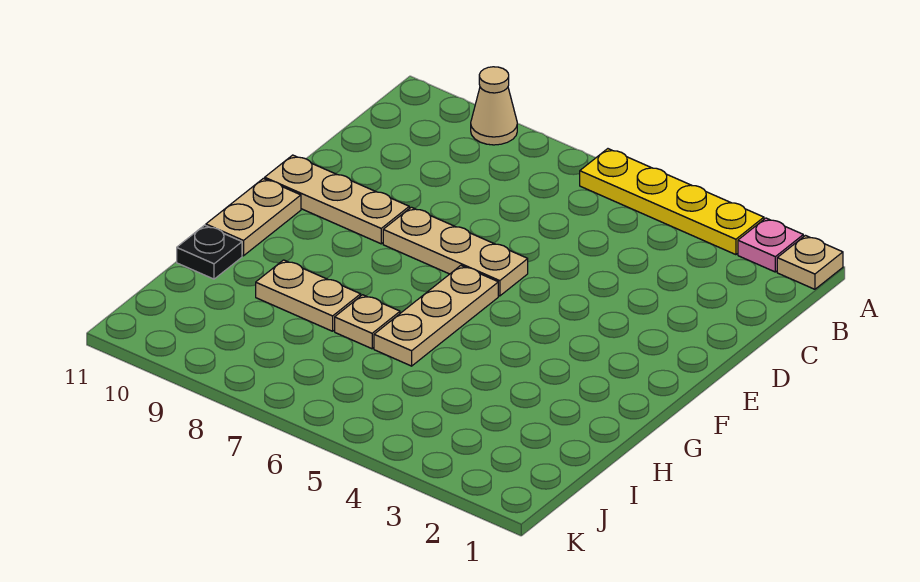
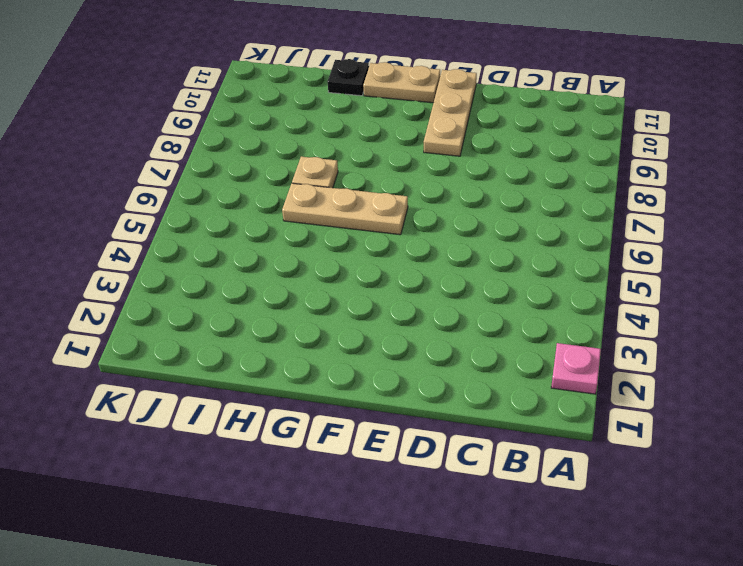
none -> tan plate A1 level 1
none -> yellow plate A3:A6 level 1

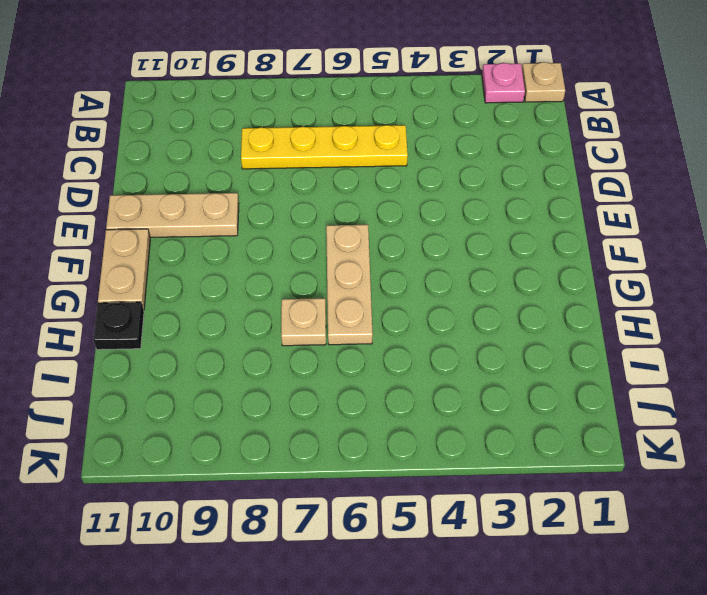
yellow plate C5:C8 level 1 -> yellow plate A3:A6 level 1
none -> tan cone A9 level 1
none -> tan plate E6:E8 level 1

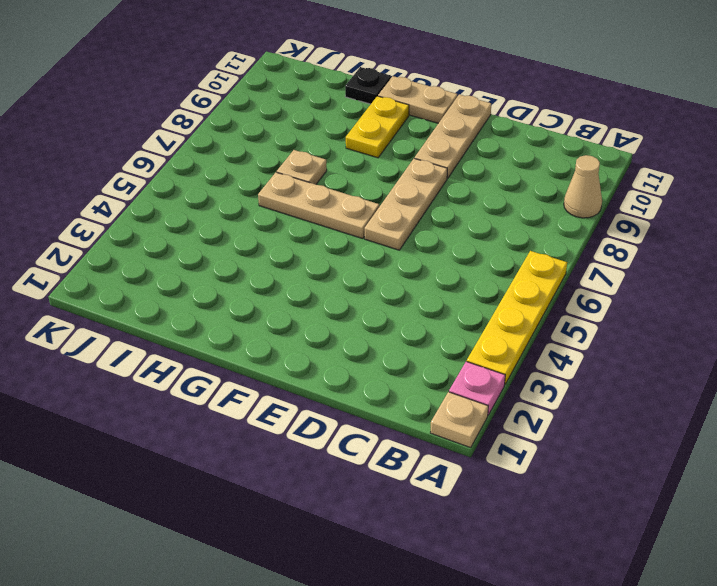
yellow plate G9:G10 level 1 -> none
none -> tan plate H8:H9 level 1

